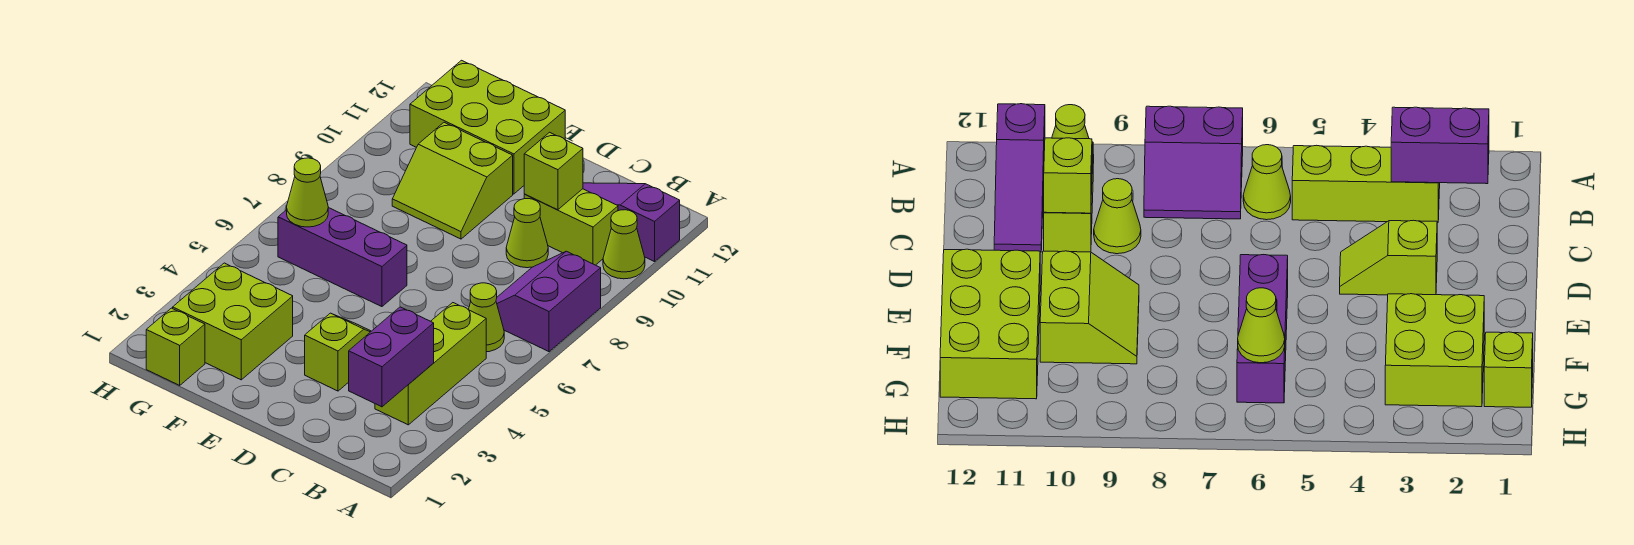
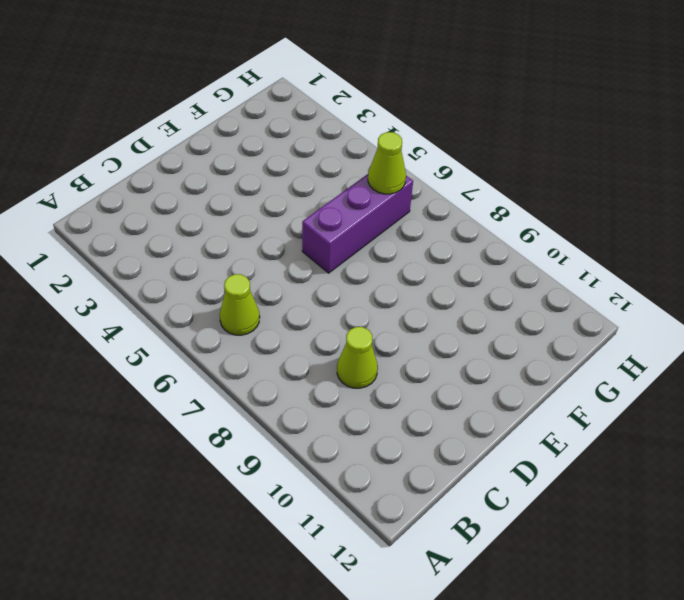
none -> purple slope A7:B8 level 1 top A
none -> lime cone A10 level 1
none -> purple slope A11:C11 level 1 top A

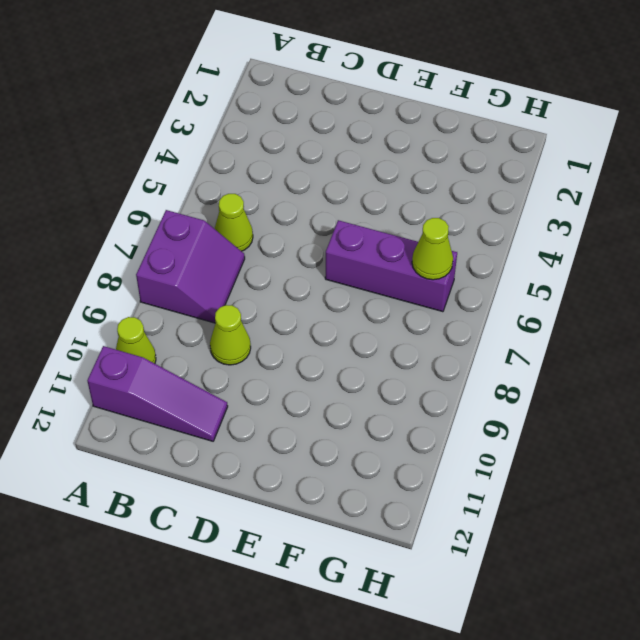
none -> lime brick B3:B5 level 1
none -> lime brick B10:C10 level 1
none -> lime slope D3:D4 level 1 top 3

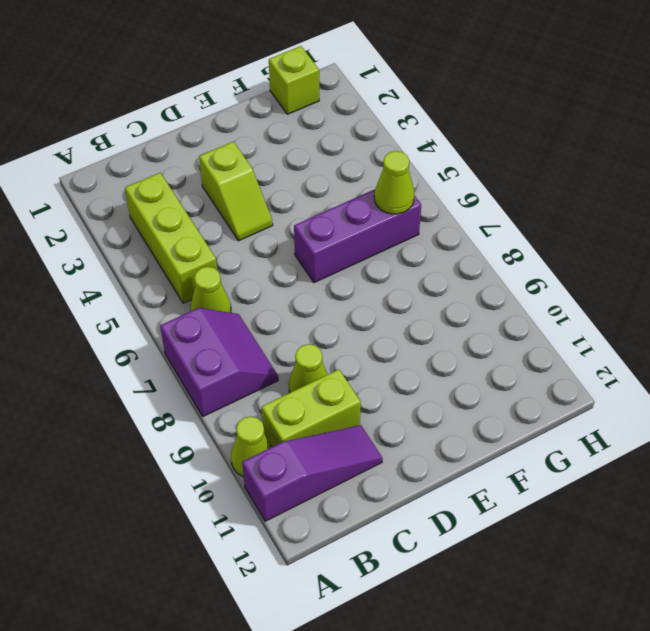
none -> lime slope E9:F10 level 1 top 10
none -> lime brick E11:G12 level 1
none -> lime brick F2:G3 level 1

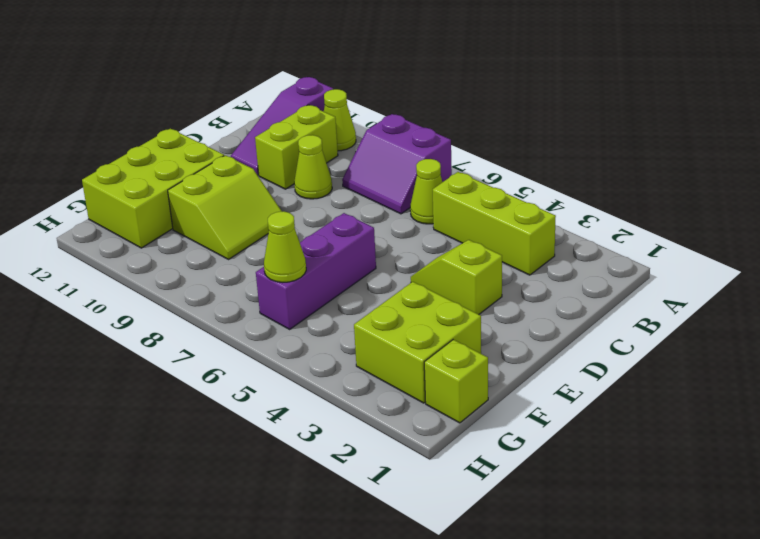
none -> purple brick B2:B3 level 2
none -> lime brick C10 level 2

